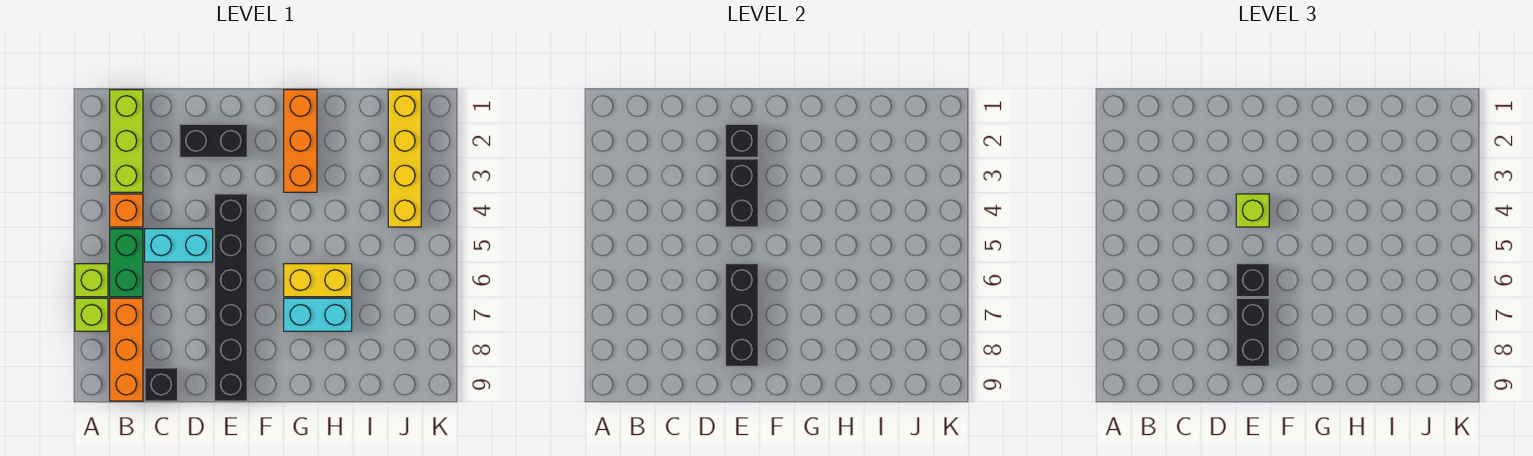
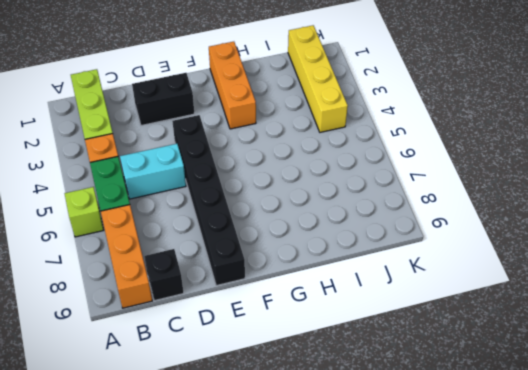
none -> lime brick A7 level 1
none -> yellow brick G6:H6 level 1
none -> cyan brick G7:H7 level 1

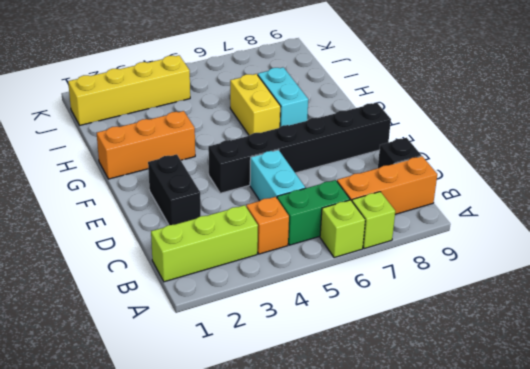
none -> black brick E2 level 2
none -> black brick E3:E4 level 2
none -> black brick E6:E8 level 2

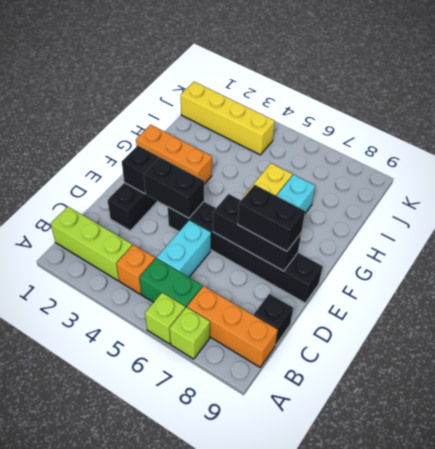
none -> lime brick E4 level 3
none -> black brick E6 level 3

